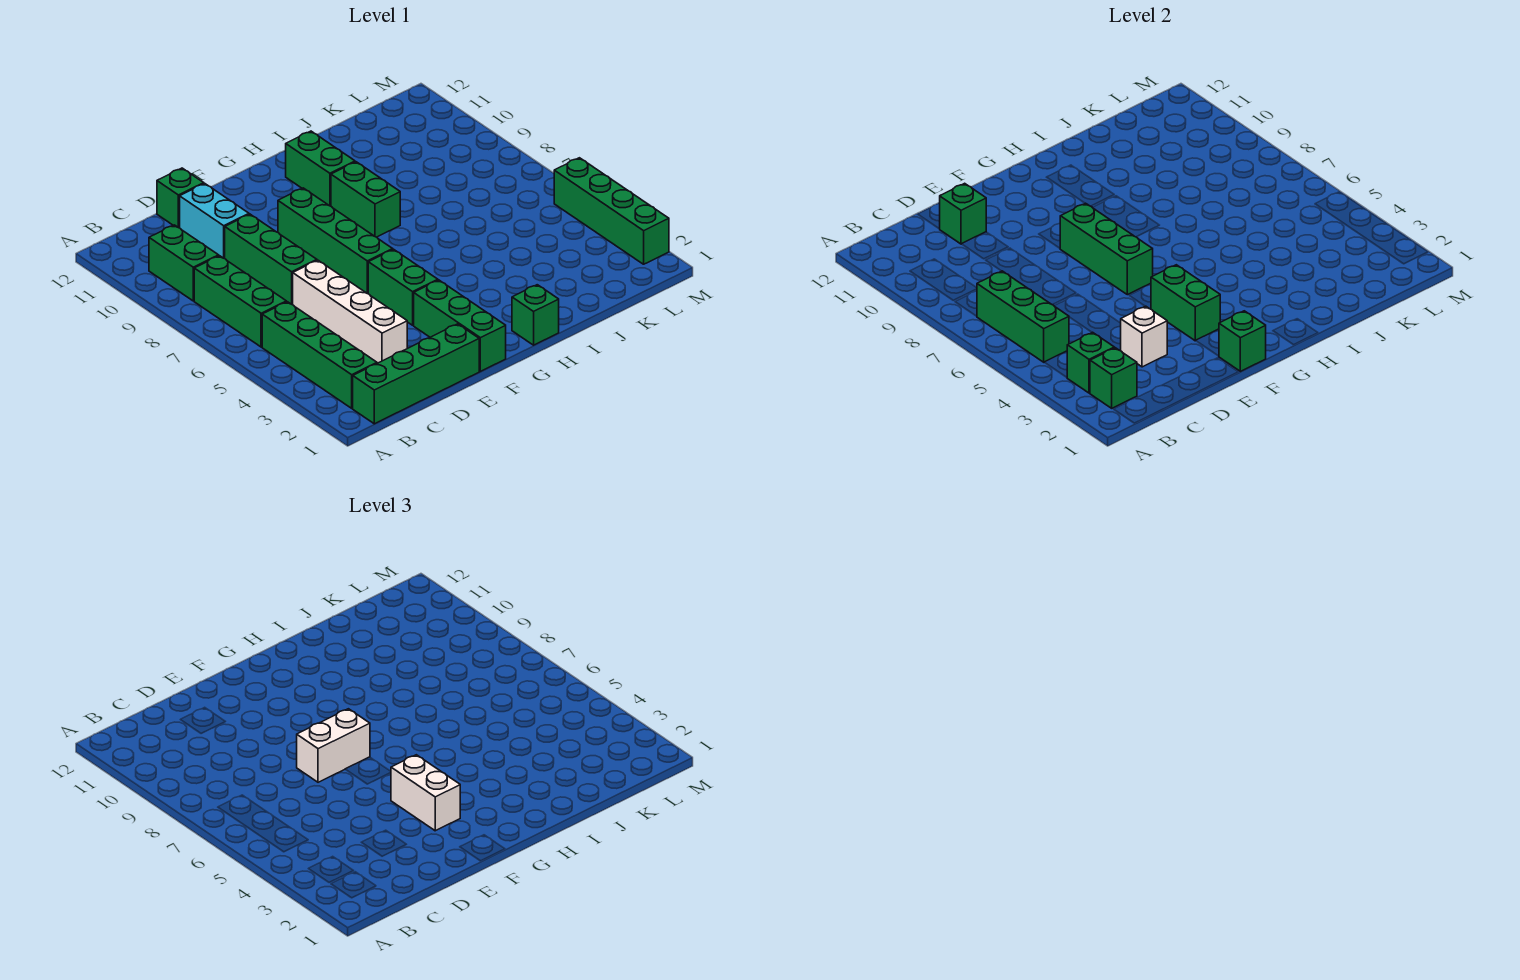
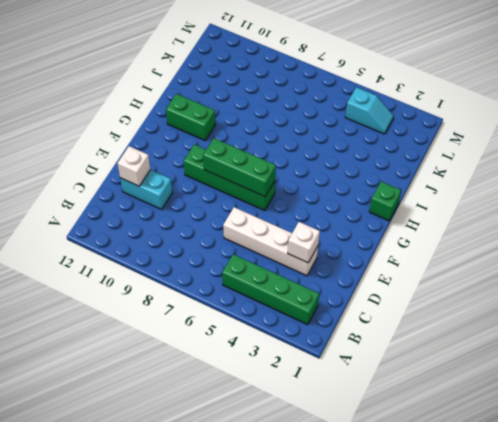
white brick D11 level 2 -> green brick D11 level 2
cyan slope L3:L4 level 1 top 4 -> none
none -> green brick B1:E1 level 1
none -> green brick B6:B8 level 1
none -> green brick B9:B10 level 1

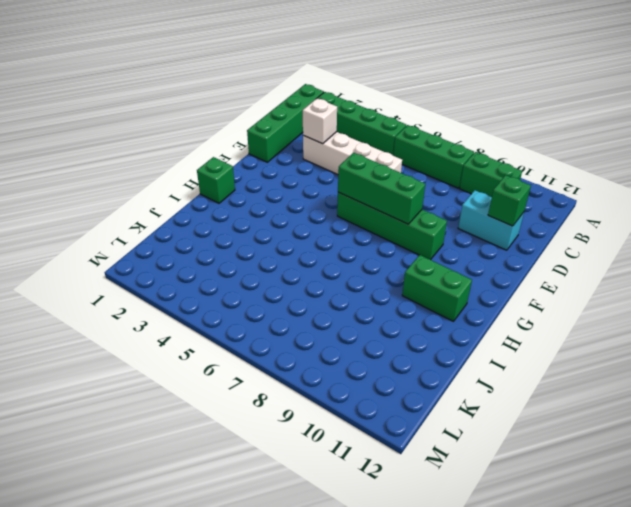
none -> green brick D7:D9 level 1
none -> green brick D12 level 1
none -> green brick F1:F3 level 1

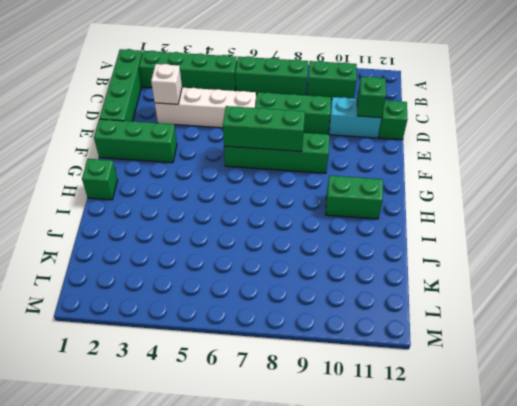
none -> green brick F4:F5 level 1
none -> green brick H8:H9 level 1
none -> green brick M2:M5 level 1

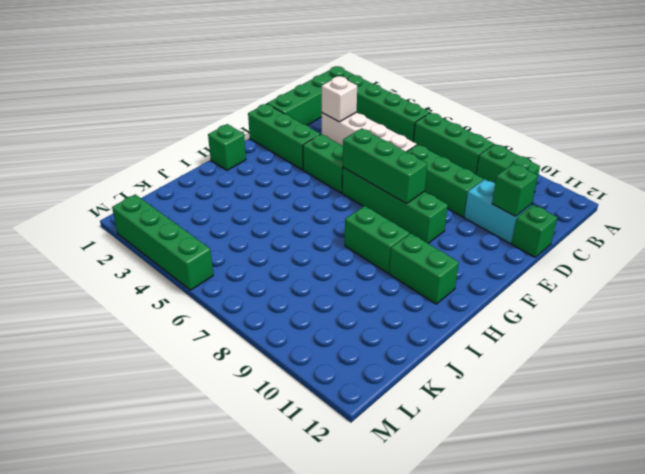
none -> green brick B2 level 2
none -> green brick B3 level 2
none -> green brick B5:B7 level 2

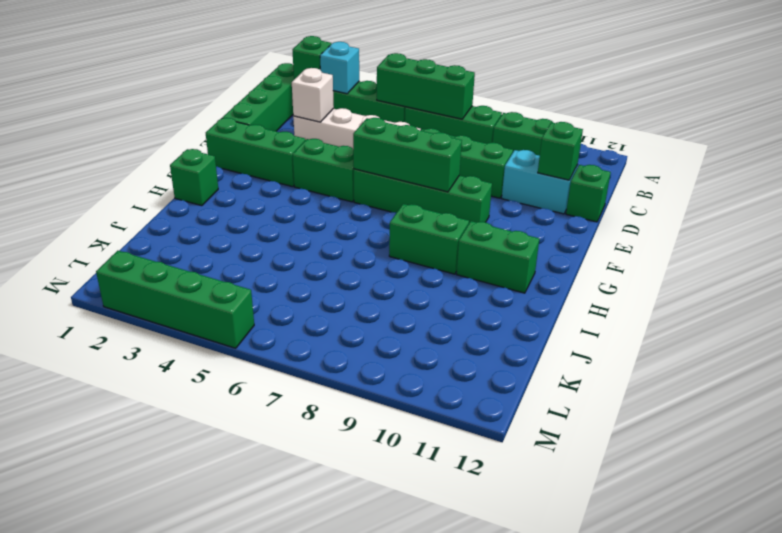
cyan brick B3 level 2 -> green brick B3 level 2
none -> green brick F1 level 2
none -> green brick F3:F4 level 2
none -> white brick E7:F7 level 3

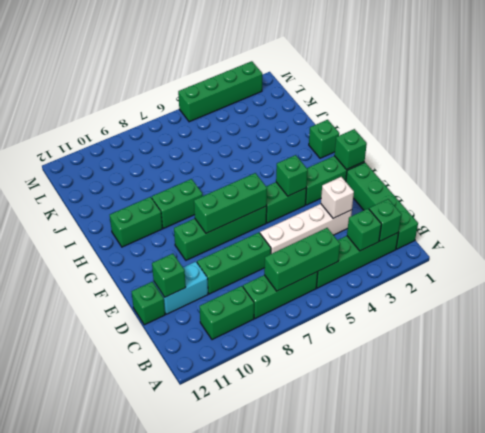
green brick F4 level 2 -> green brick F3:F4 level 2
none -> white brick E7:F7 level 3
none -> white brick F3:F4 level 3

